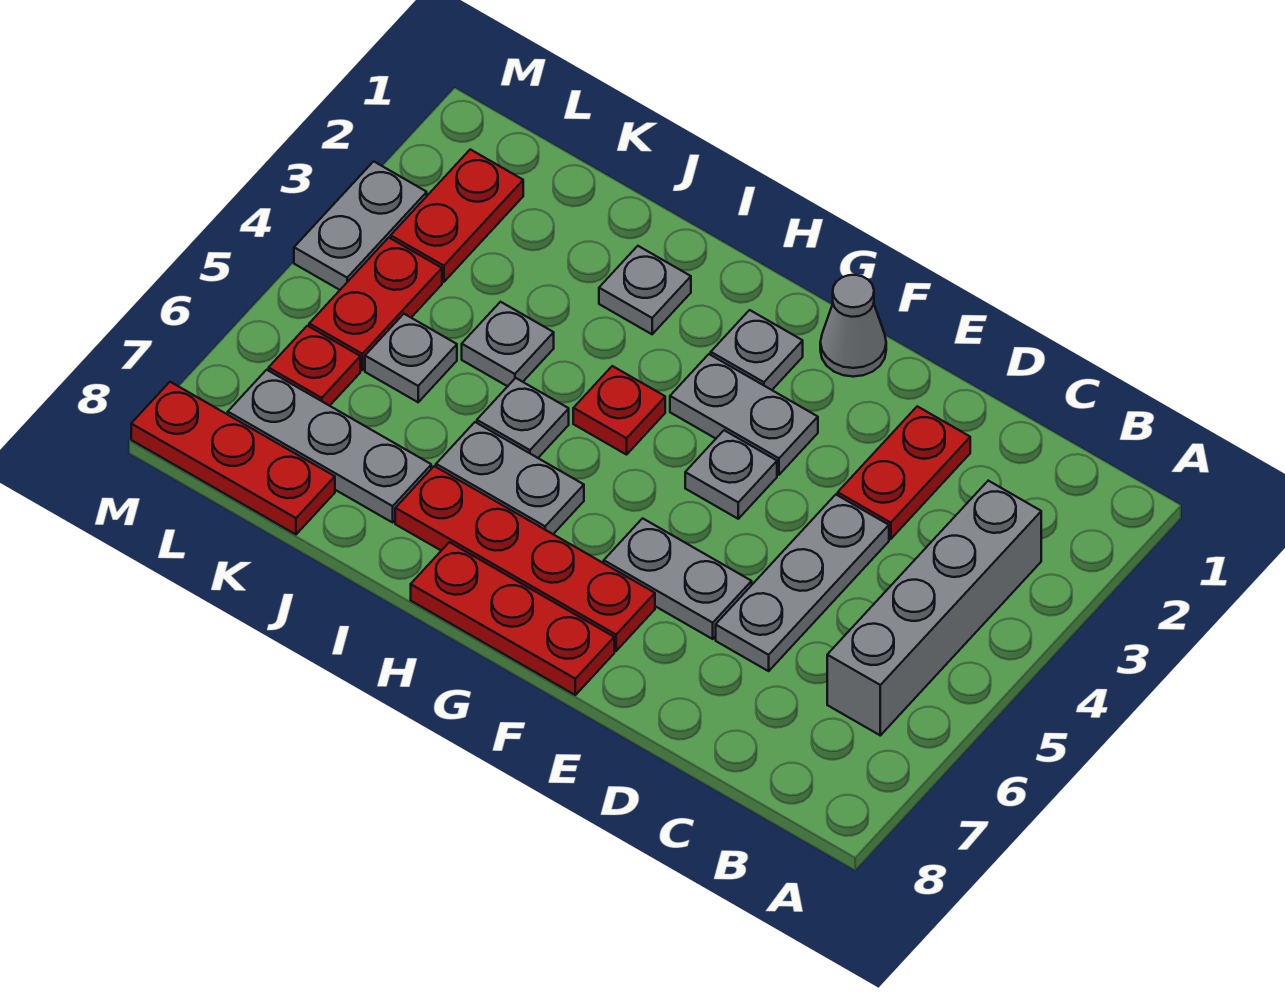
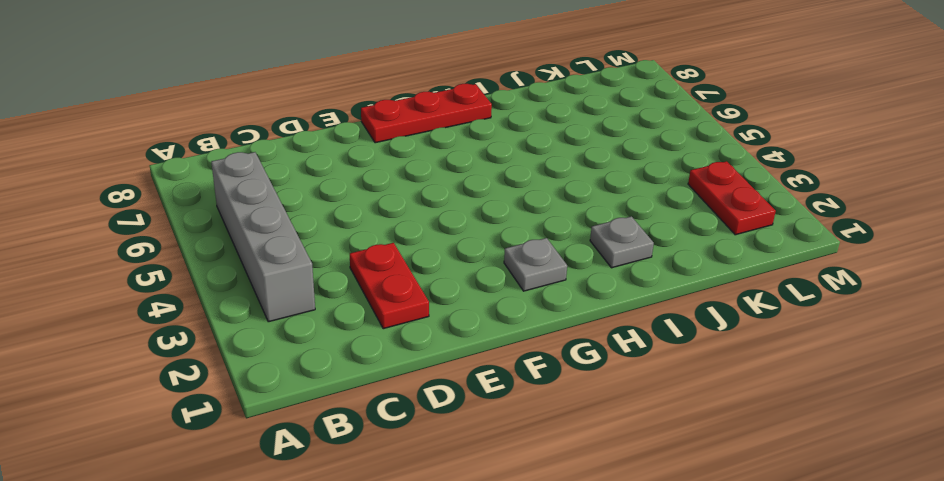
none -> grey plate D4:D6 level 1
none -> grey plate E6:F6 level 1
none -> grey cone F1 level 1

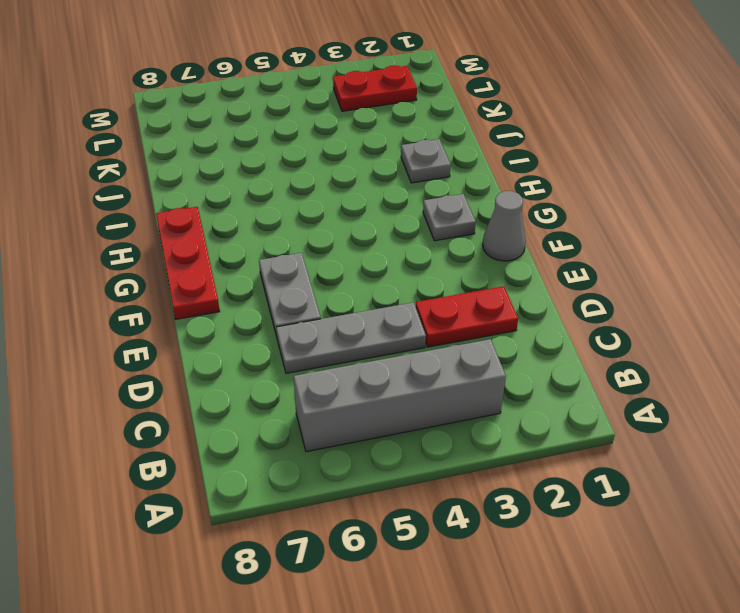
none -> grey plate F3:G3 level 1
none -> grey plate F4 level 1
none -> red plate F7:I7 level 1

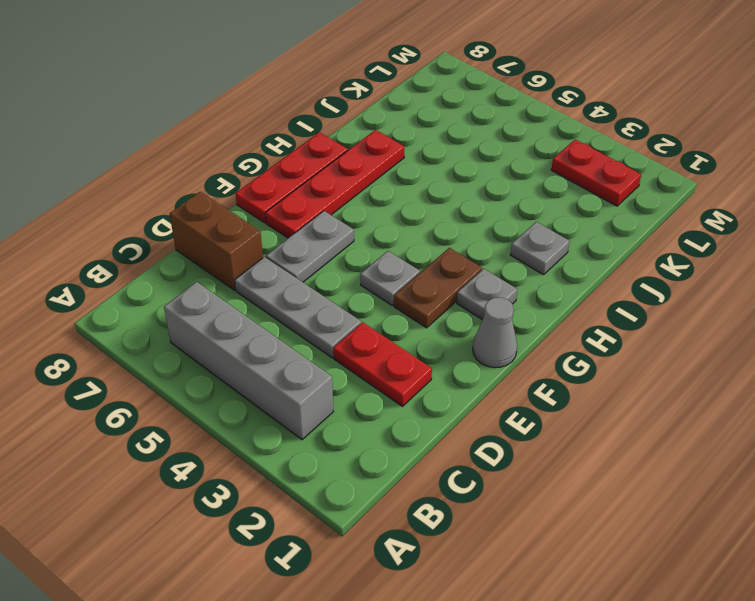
brown brick D7:D8 level 1 -> none
brown plate F3:G3 level 1 -> grey plate F3:G3 level 1
none -> red plate H4 level 1
none -> grey plate H6:I6 level 1
none -> grey plate I5 level 1

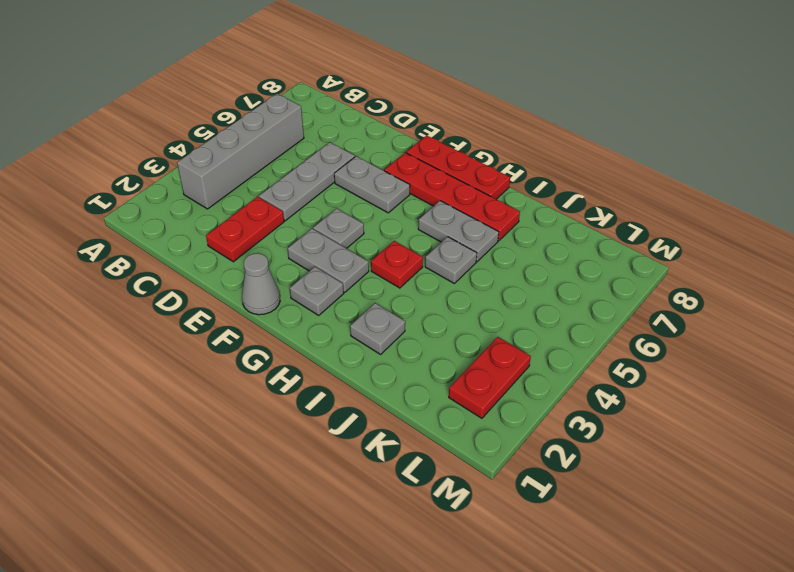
none -> grey plate J4 level 1
none -> grey plate J7:L7 level 1
none -> grey plate K5 level 1

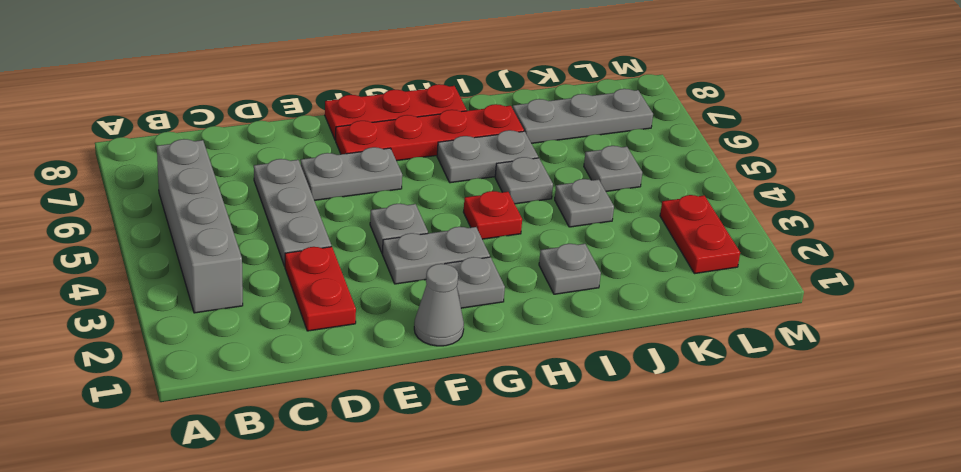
none -> red plate K8:M8 level 1
none -> red plate L4:L5 level 1
none -> red plate L6 level 1

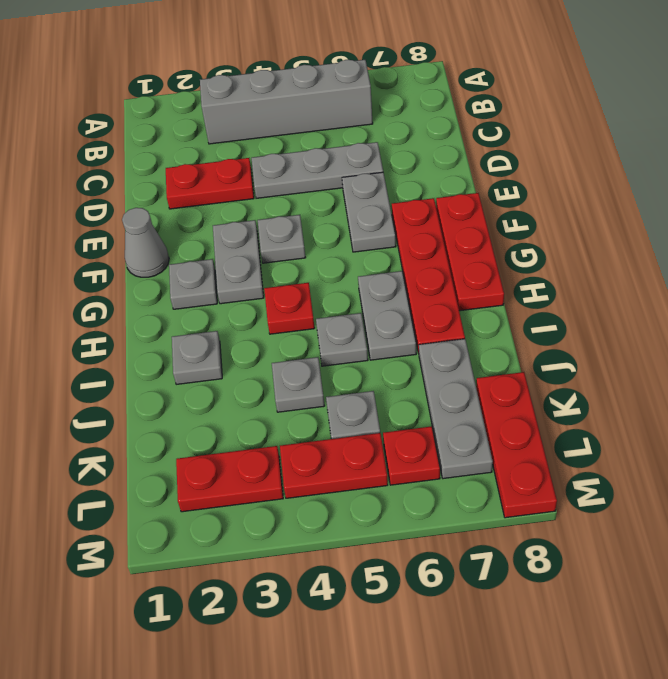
none -> grey plate M3:M4 level 1

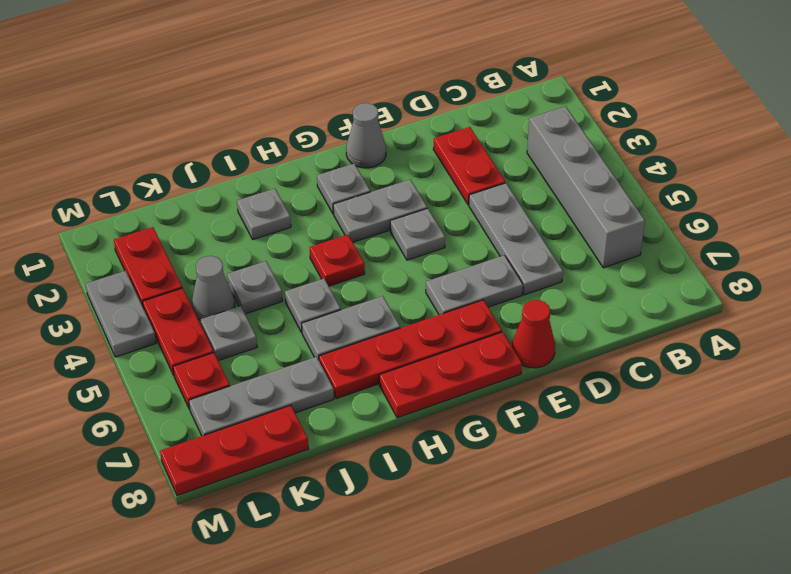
red cone E8 level 1 -> none
grey cone K4 level 1 -> none

